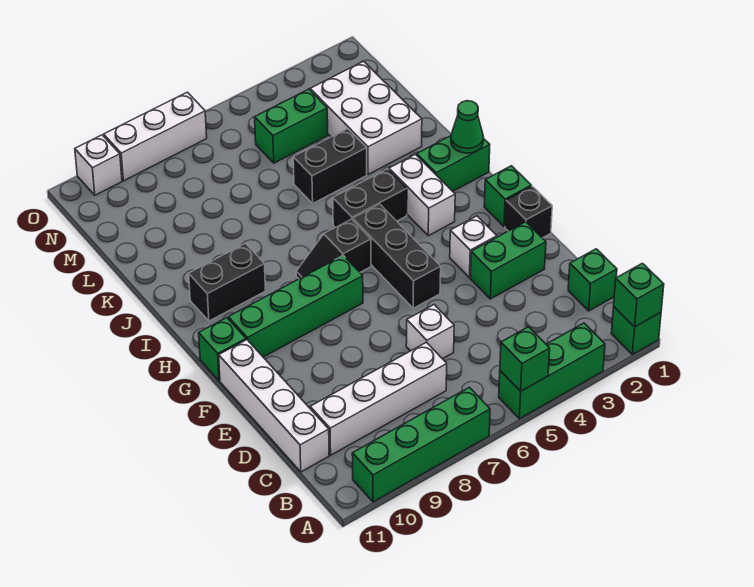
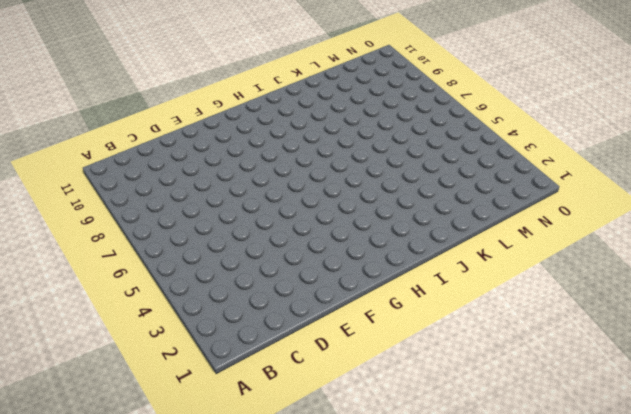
none -> green brick A1 level 1
none -> green brick A3:A5 level 1
none -> green brick A7:A10 level 1

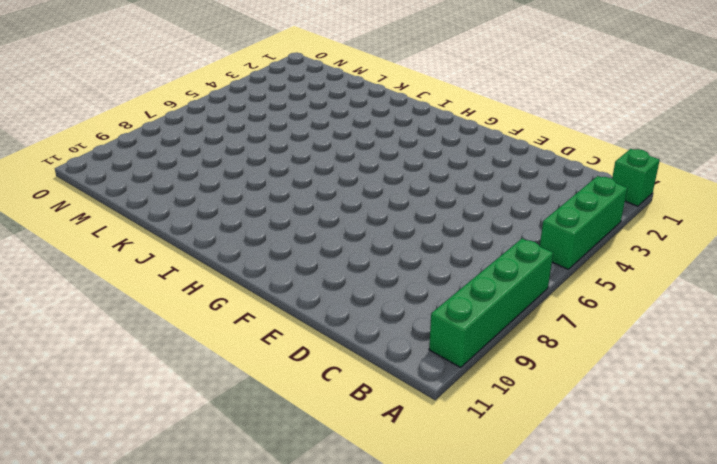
none -> green brick C1 level 1
none -> white brick C7:C10 level 1
none -> white brick C11:F11 level 1

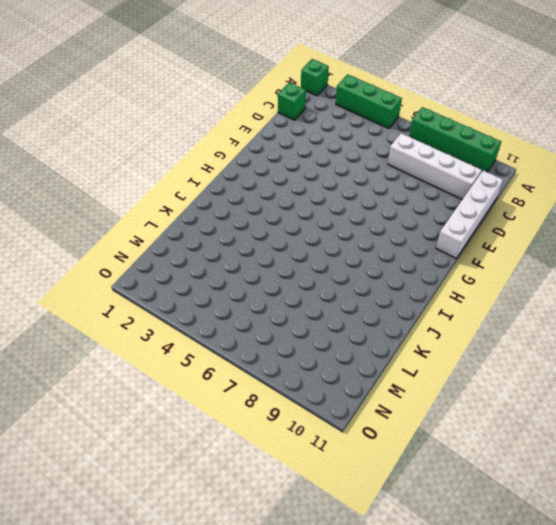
none -> white brick D6 level 1
none -> green brick E2:E3 level 1
none -> black brick F1 level 1

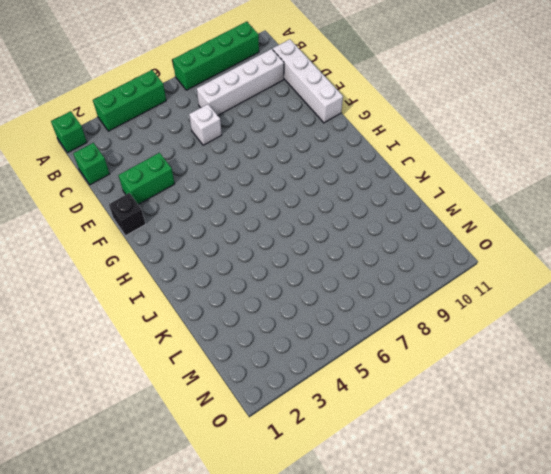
none -> white brick F3 level 1
none -> black brick F5:H5 level 1
none -> green brick G1 level 1

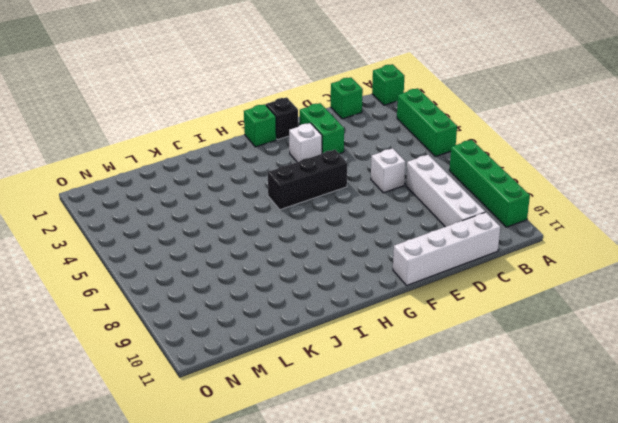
none -> green brick G7:G10 level 1
none -> green brick G11 level 1
none -> white brick H3:I3 level 1

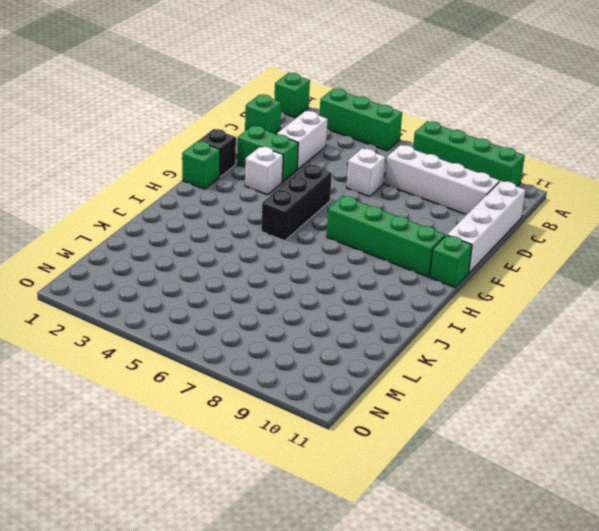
white brick C3:D3 level 1 -> white brick H3:I3 level 1
none -> black slope H6:H7 level 1 top 6
none -> green brick I1:I2 level 1
none -> black brick I4:I5 level 1

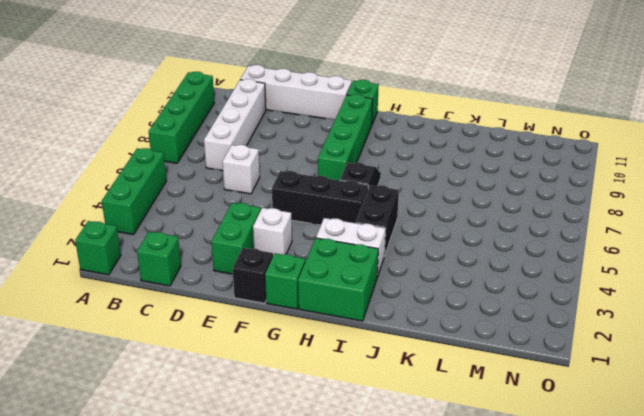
green brick H1:I2 level 1 -> green brick I1:I2 level 1
none -> black brick I9:I10 level 1
none -> white brick K2:M3 level 1
none -> black brick K4:K5 level 1

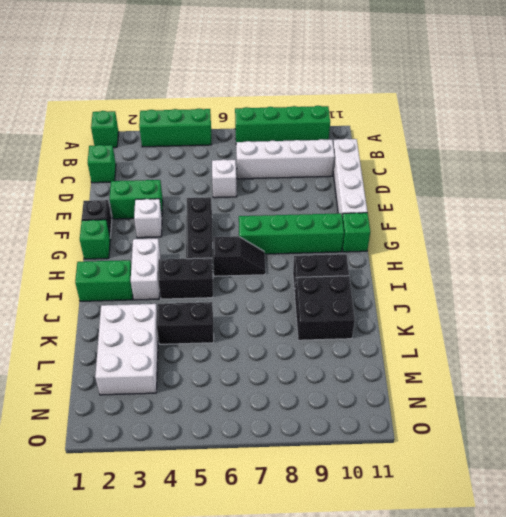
black brick J9:K10 level 1 -> none
none -> green brick M4:M5 level 1
none -> white brick O7:O9 level 1
none -> white brick O10 level 1

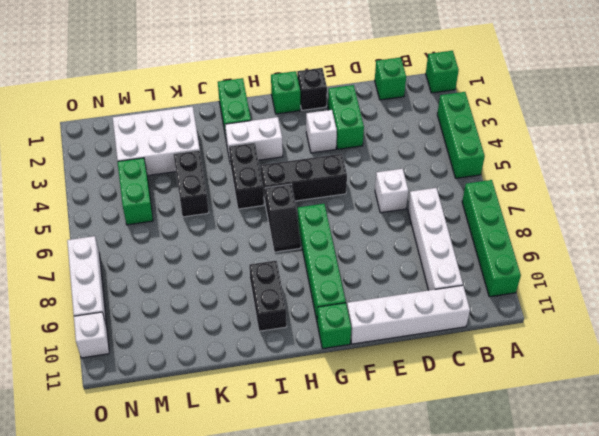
none -> green brick A1 level 2
none -> green brick A5 level 2
none -> green cone I1 level 2

